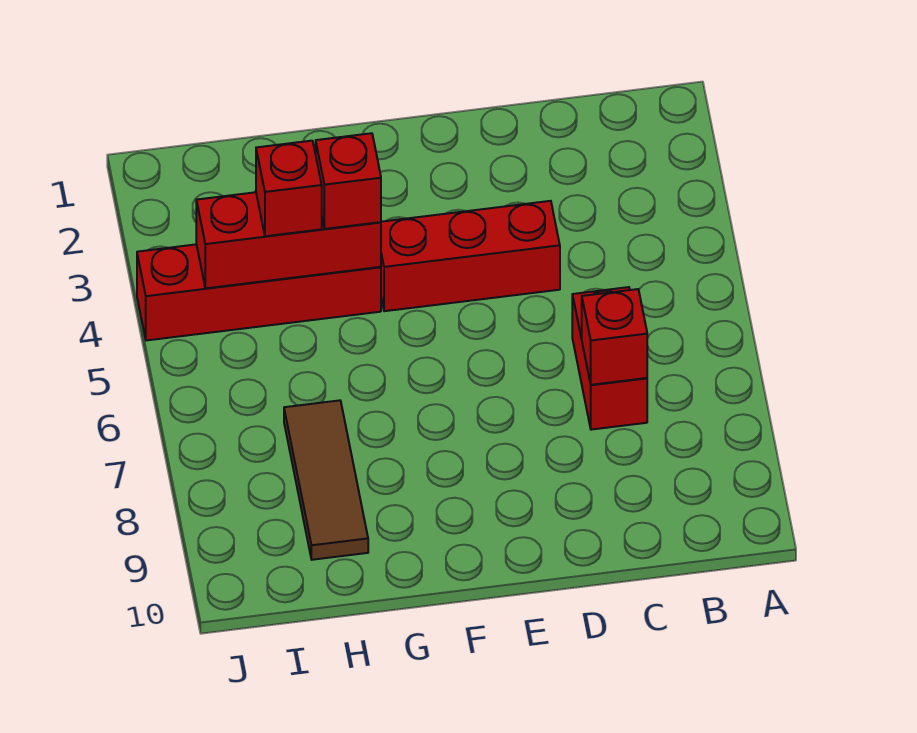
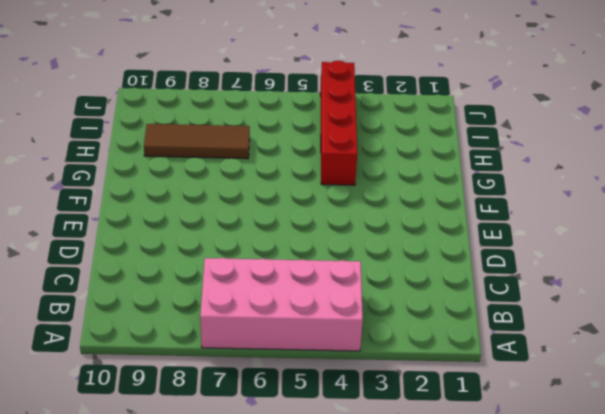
pink brick A4:B7 level 1 -> none
none -> red brick C6:C7 level 1
none -> red brick D4:F4 level 1

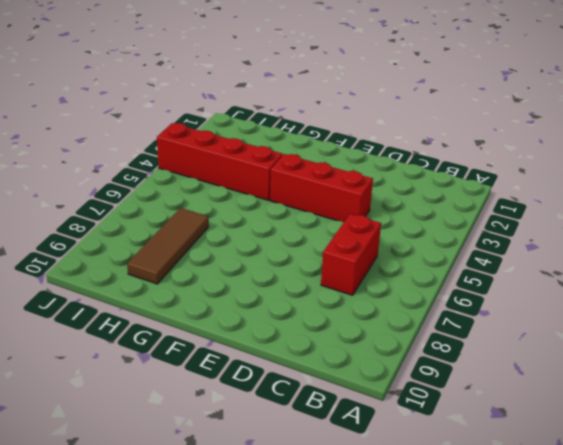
none -> red brick C7 level 2
none -> red brick G4:I4 level 2

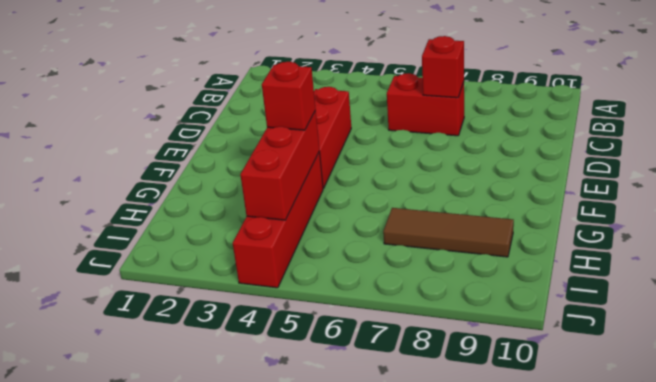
none -> red brick H4 level 3

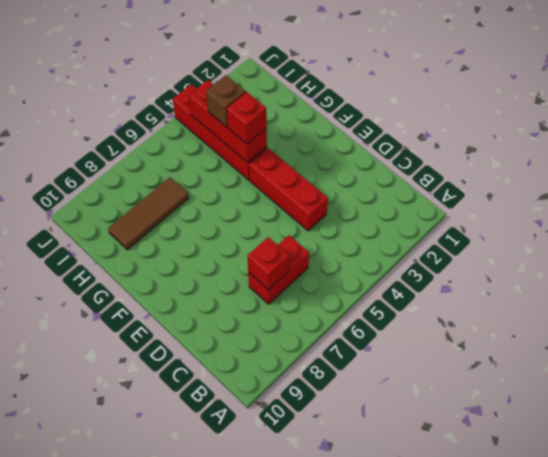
brown brick H4 level 3 -> red brick H4 level 3

